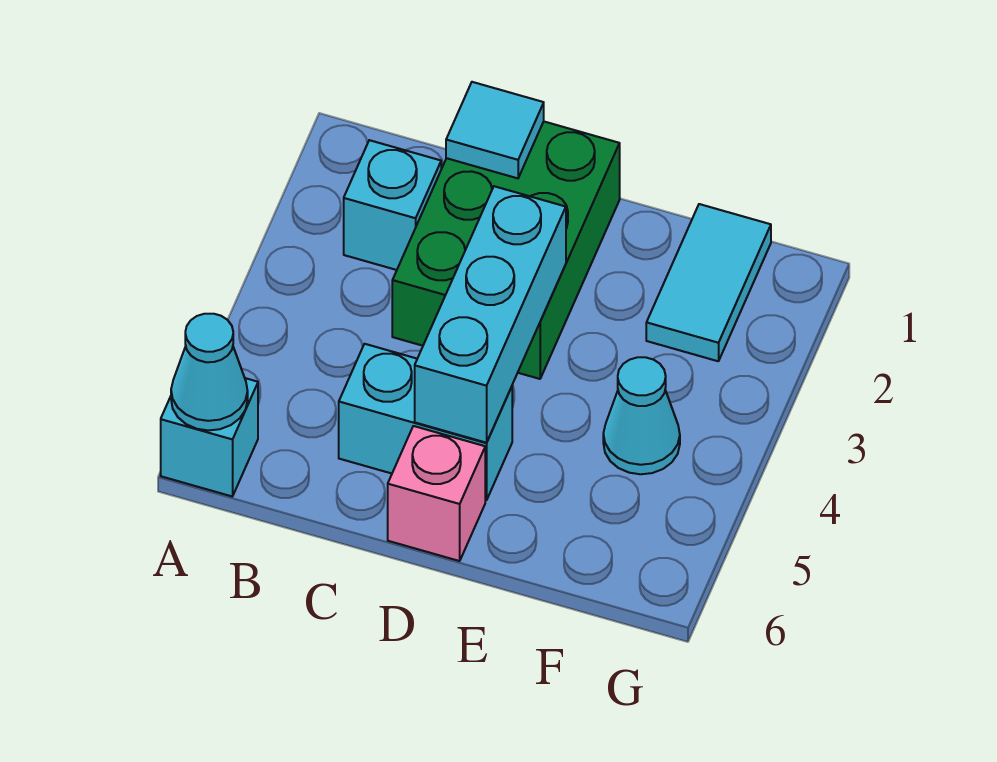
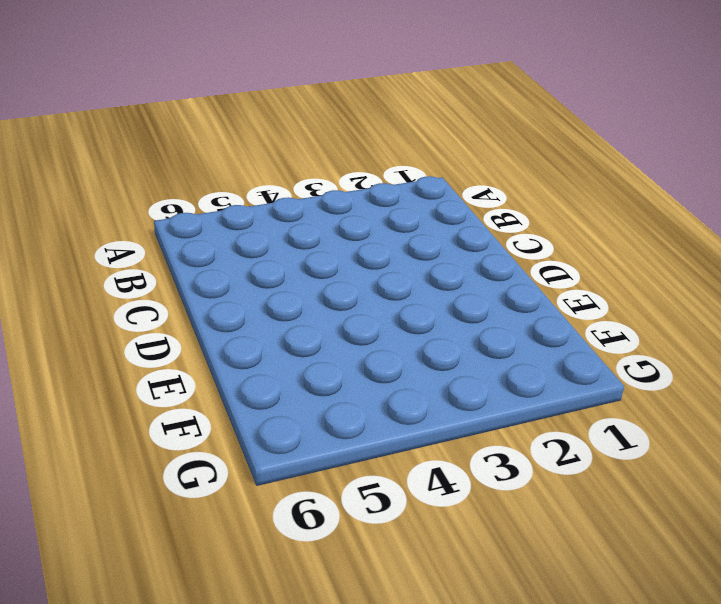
none -> cyan brick A6 level 1
none -> cyan brick B2 level 1

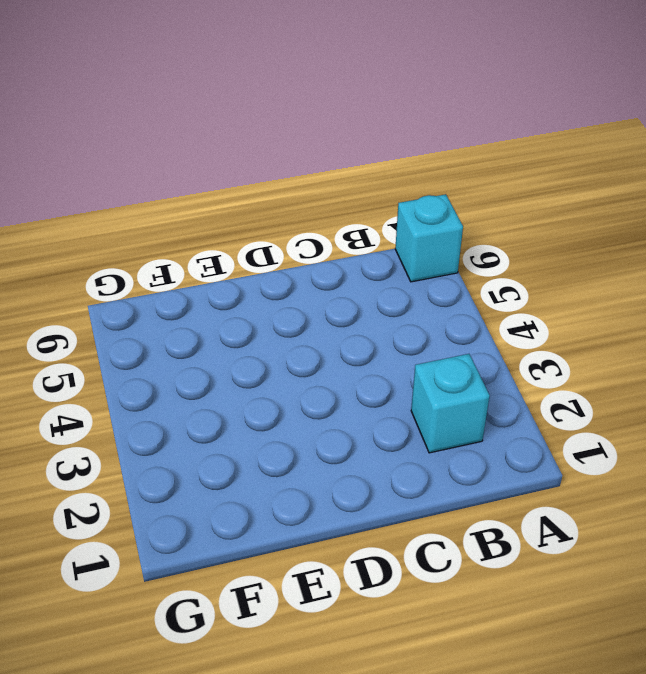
none -> green brick C1:D3 level 1
none -> cyan brick C5:D5 level 1

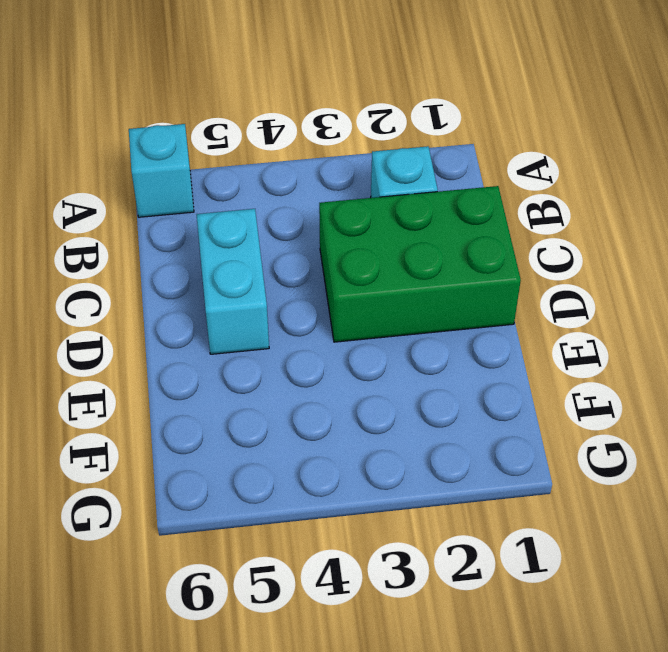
none -> pink brick D6 level 1
none -> cyan tile F1:F2 level 1

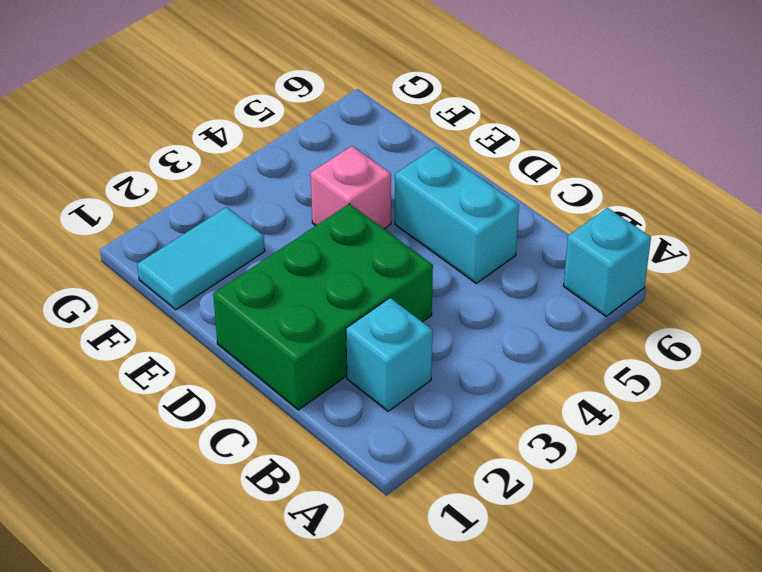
pink brick E4 level 1 -> pink brick D6 level 1
none -> cyan cone F4 level 1
none -> cyan cone A6 level 2

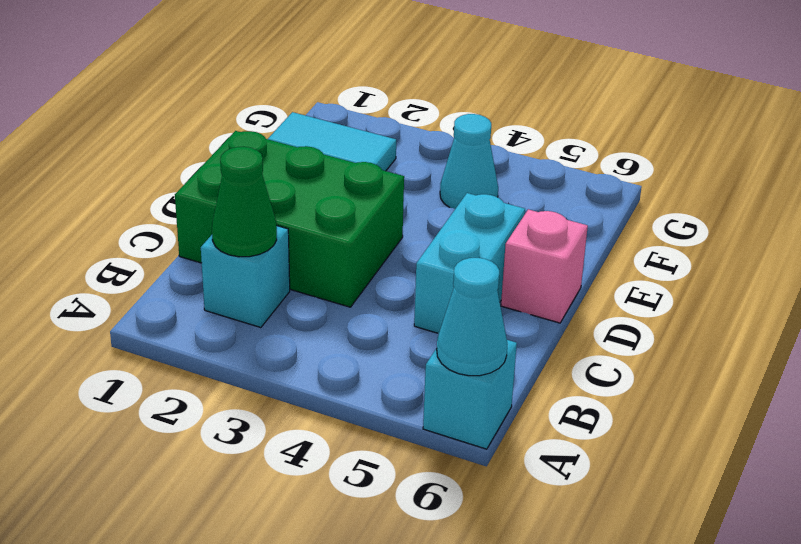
green cone B2 level 2 -> none
none -> cyan tile C1 level 2
none -> cyan brick D3:D5 level 2

